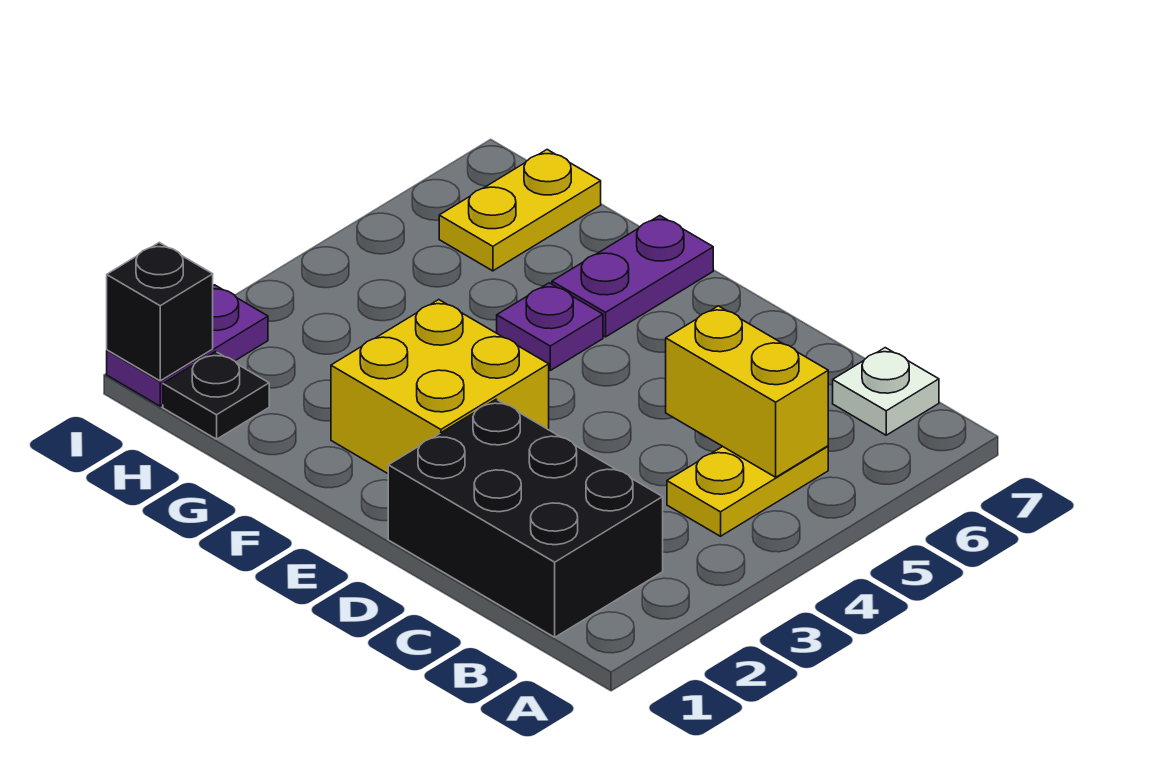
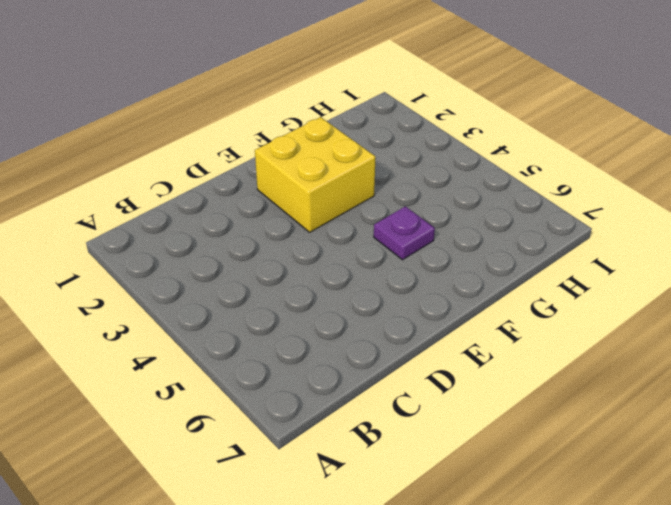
none -> black brick B1:D2 level 1
none -> yellow plate B4:B5 level 1

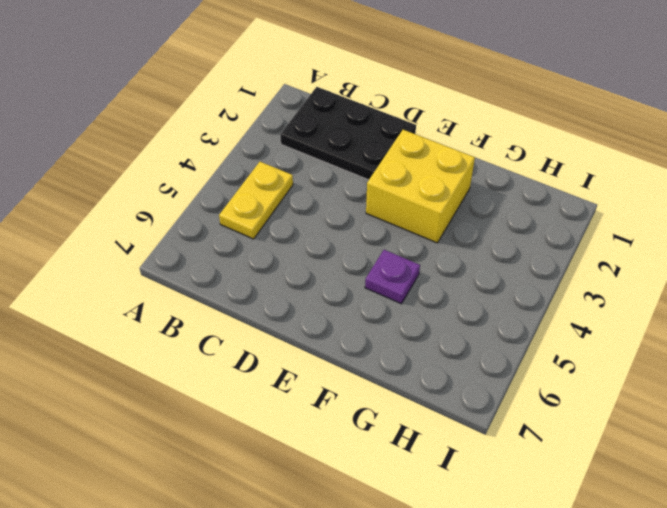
black plate B1:D2 level 1 -> black brick B1:D2 level 1
none -> white plate B7 level 1
none -> purple plate F6:F7 level 1

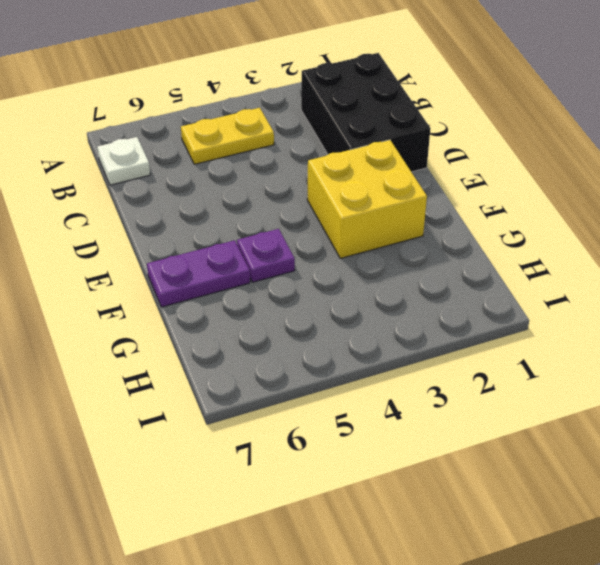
none -> black plate H1 level 1
none -> yellow plate H6:H7 level 1

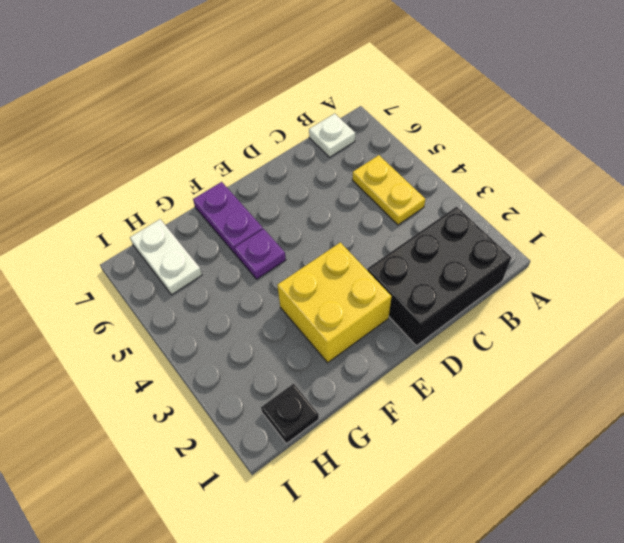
white plate H6:H7 level 1 -> yellow plate H6:H7 level 1
none -> purple plate I1:I2 level 1
none -> yellow brick B5:C5 level 2

